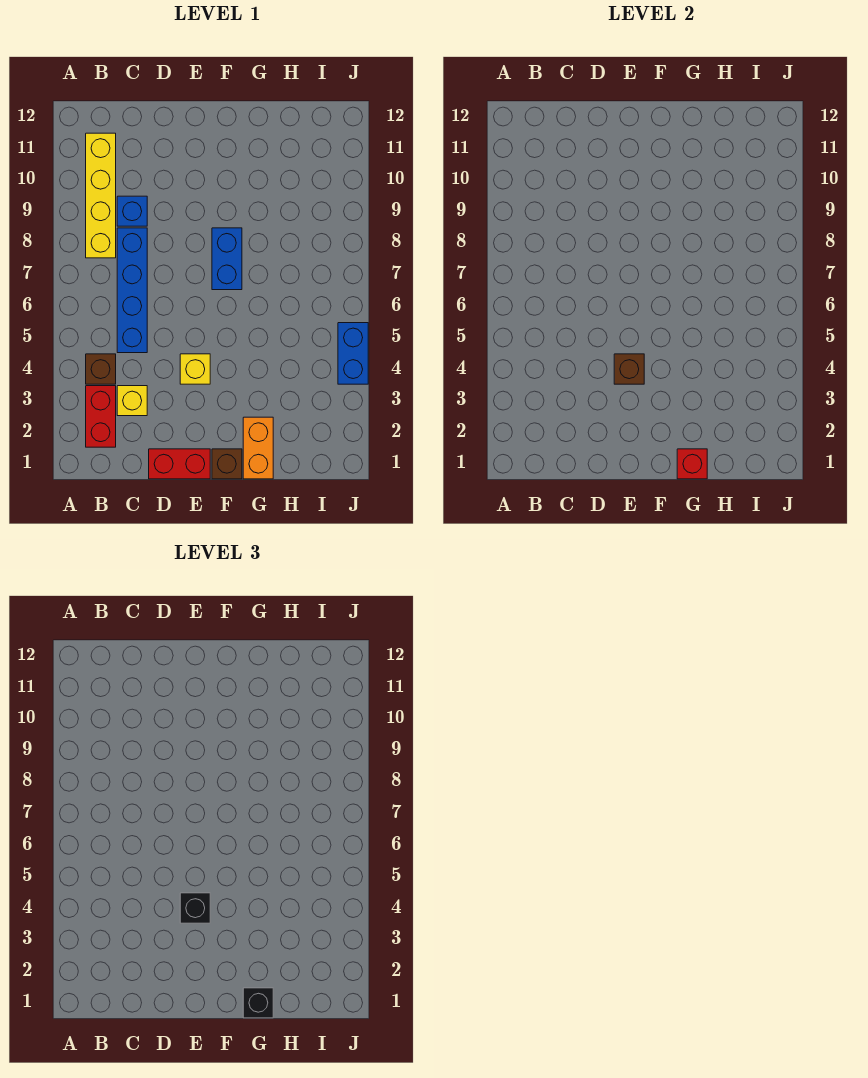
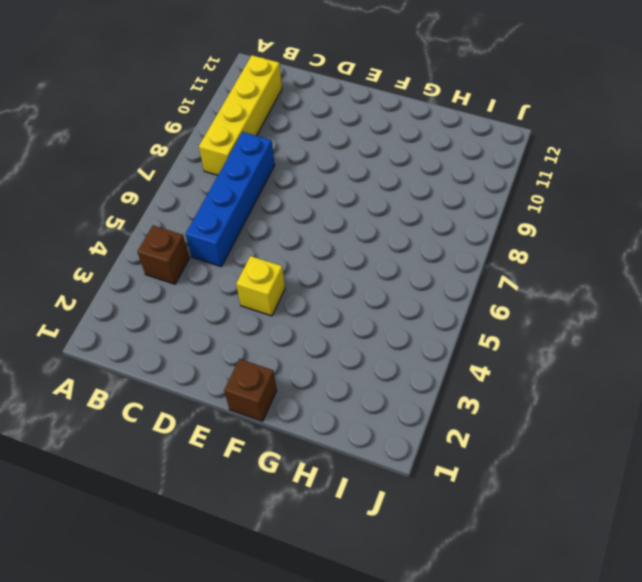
none -> red brick B2:B3 level 1
none -> yellow brick C3 level 1
none -> blue brick C9 level 1

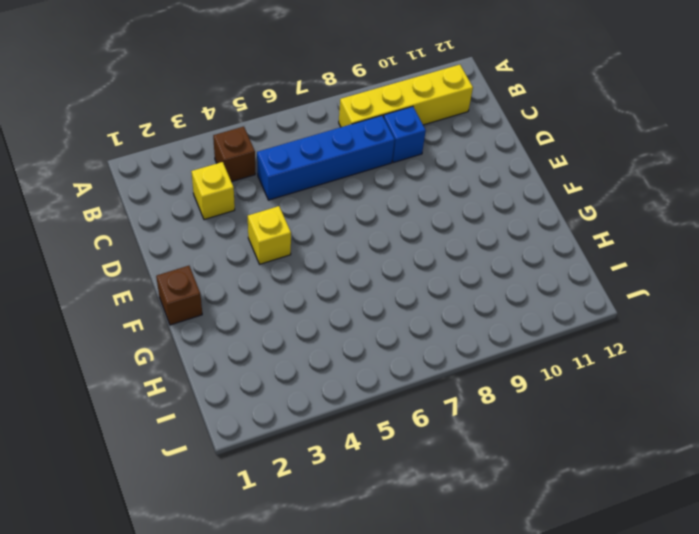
none -> red brick B2:B3 level 1
none -> red brick D1:E1 level 1
none -> blue brick F7:F8 level 1

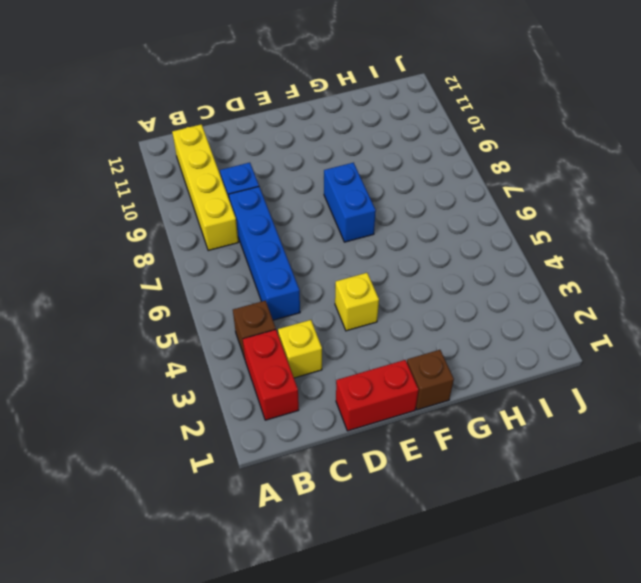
none -> orange brick G1:G2 level 1
none -> blue brick J4:J5 level 1
none -> brown brick E4 level 2

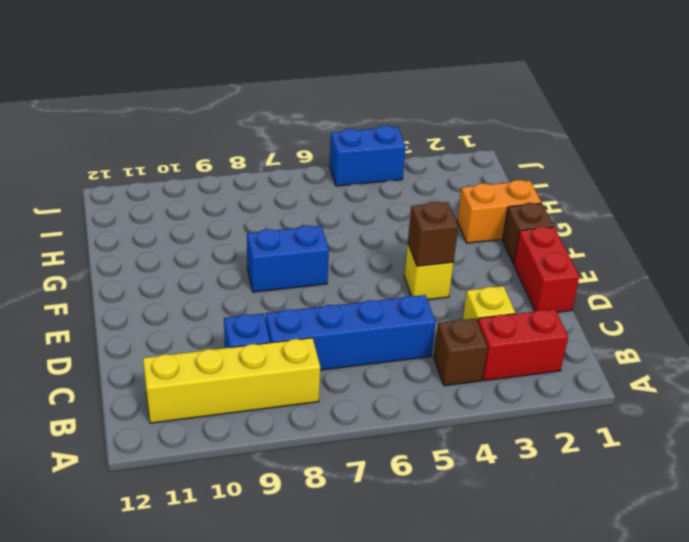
none -> red brick G1 level 2
none -> black brick E4 level 3
none -> black brick G1 level 3

